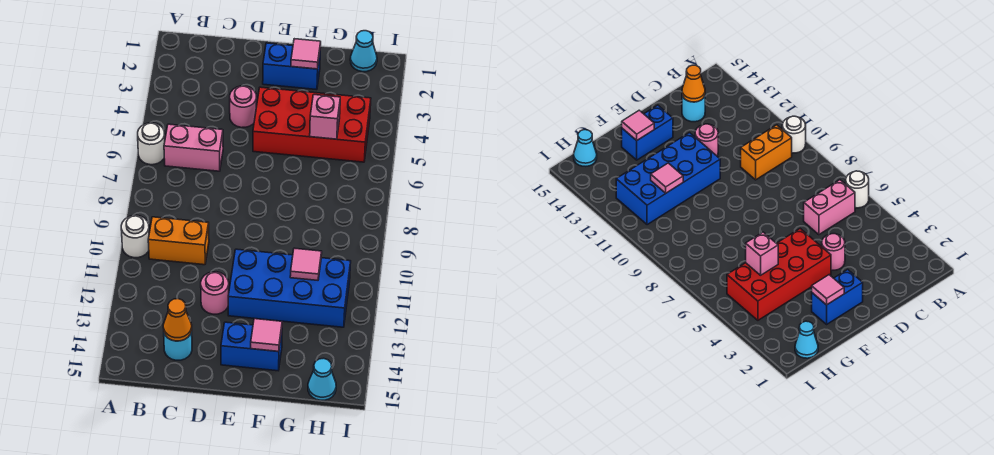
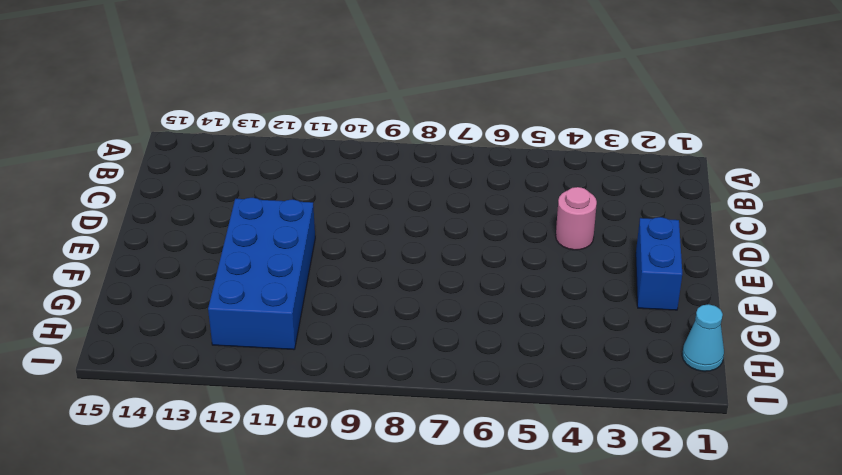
none -> white round brick A6 level 1
none -> white round brick A10 level 1
none -> pink brick B6:C6 level 1

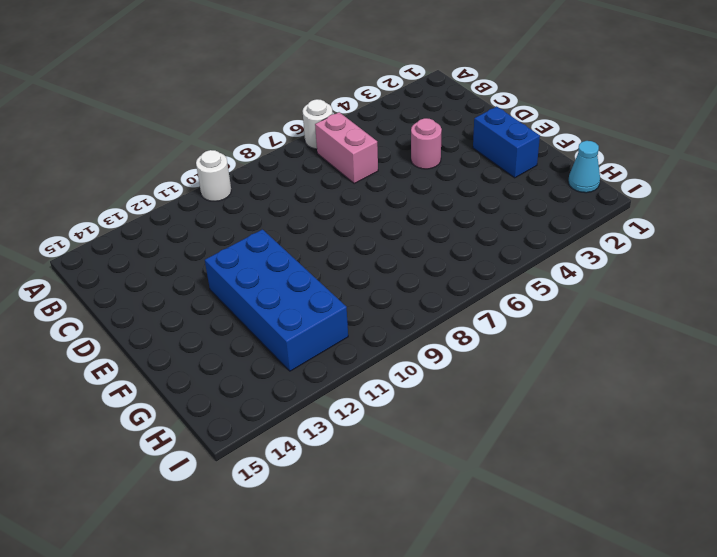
none -> orange brick B10:C10 level 1
none -> cyan round brick C14 level 1
none -> pink round brick D12 level 1

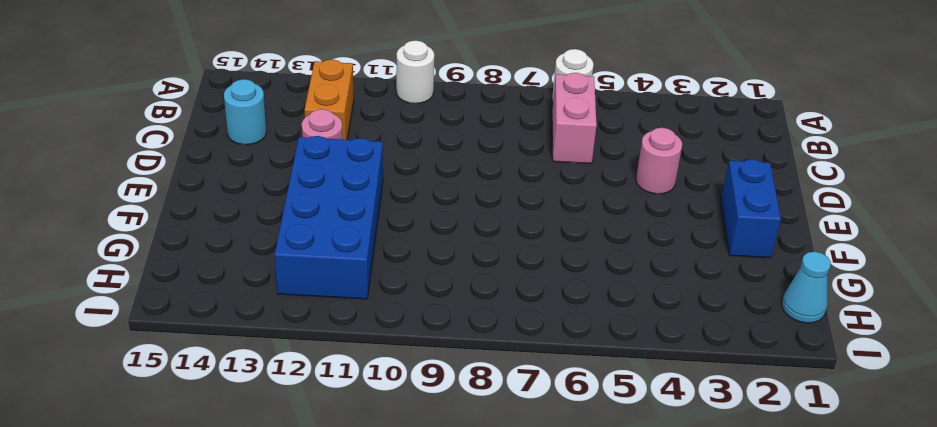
orange brick B12:C12 level 1 -> orange brick B10:C10 level 1
none -> red brick E4:H5 level 1
none -> blue brick E14:F14 level 1
none -> cyan cone H15 level 1

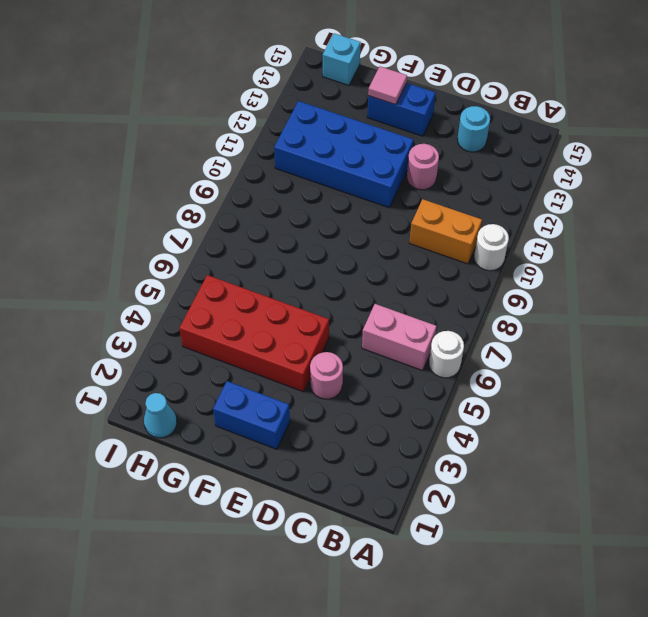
cyan brick H15 level 1 -> cyan cone H15 level 1
none -> orange cone C14 level 2
none -> pink tile F2 level 2
none -> pink brick G5 level 2

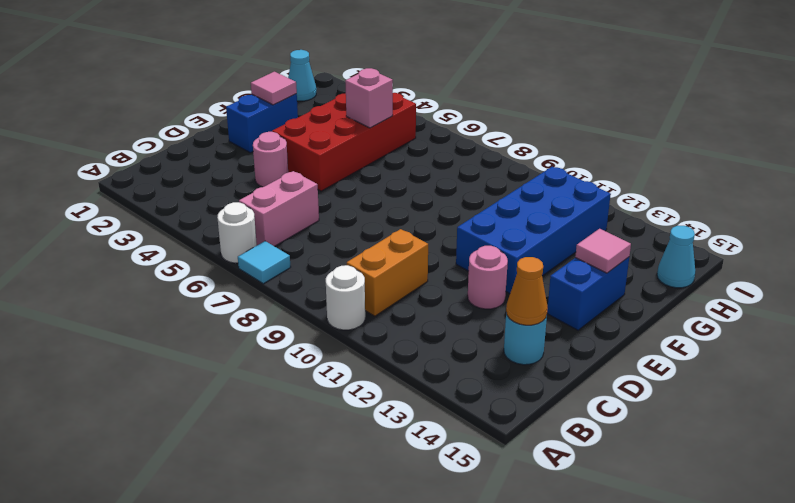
cyan tile A7 level 1 -> none
none -> pink tile G11 level 2

